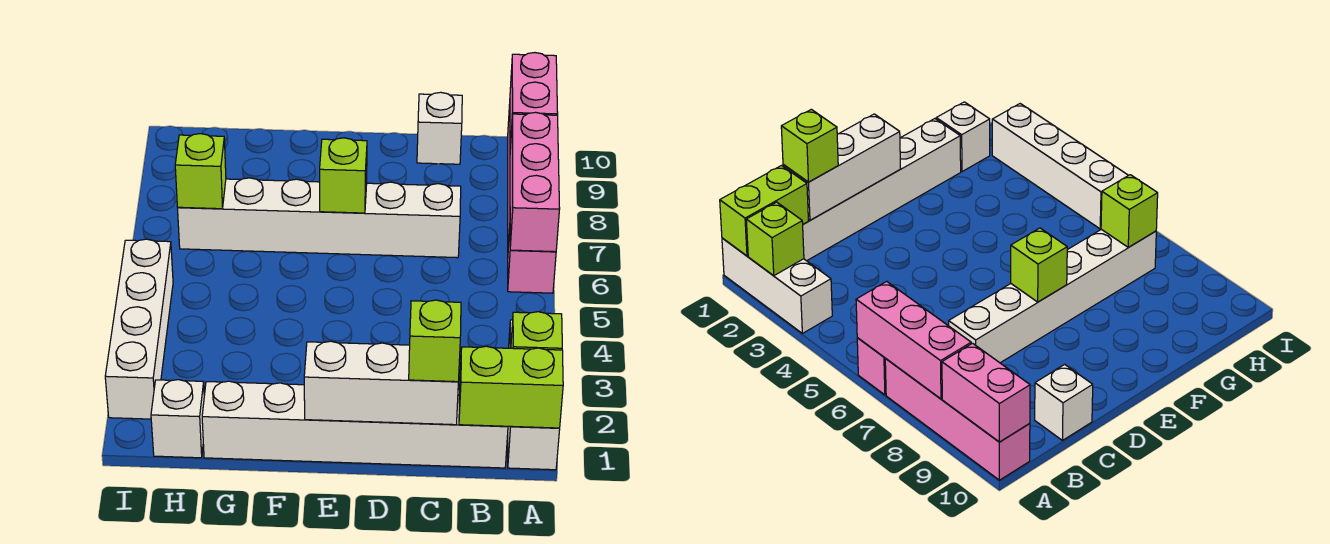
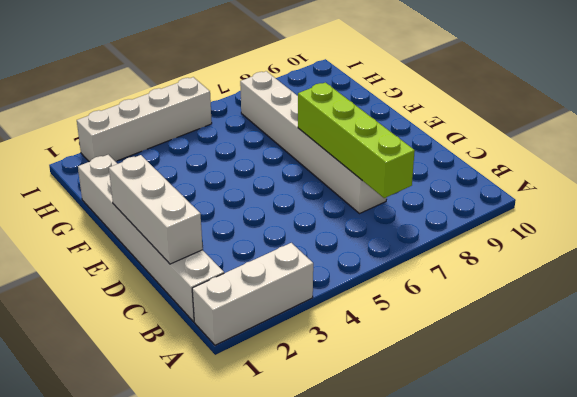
lime brick B7:E7 level 2 -> lime brick E7 level 2
none -> pink brick A6 level 1
none -> pink brick A7:A10 level 1
none -> white brick C10 level 1

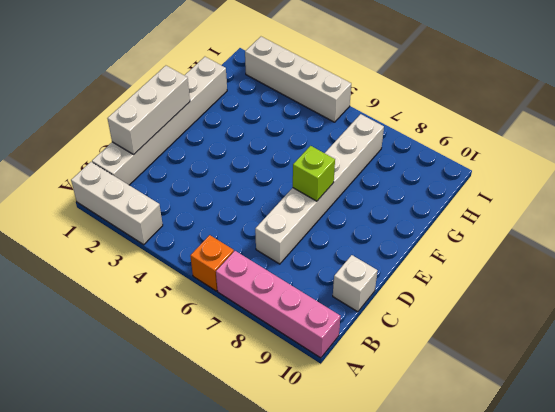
orange brick A6 level 1 -> pink brick A6 level 1
none -> white brick H1 level 1
none -> lime brick A1:B1 level 2
none -> lime brick A2 level 2

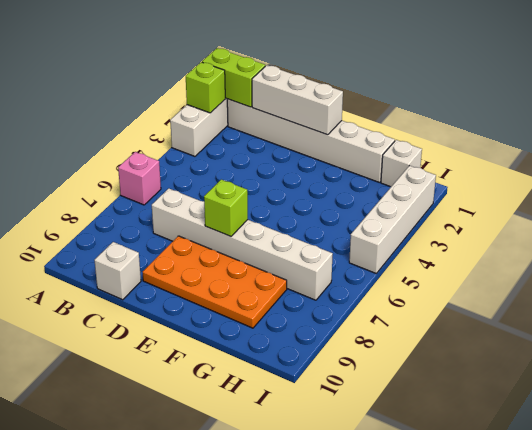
orange plate D8:G9 level 1 -> none
none -> pink brick A7:A10 level 1
none -> pink brick A6:A8 level 2
none -> pink brick A9:A10 level 2

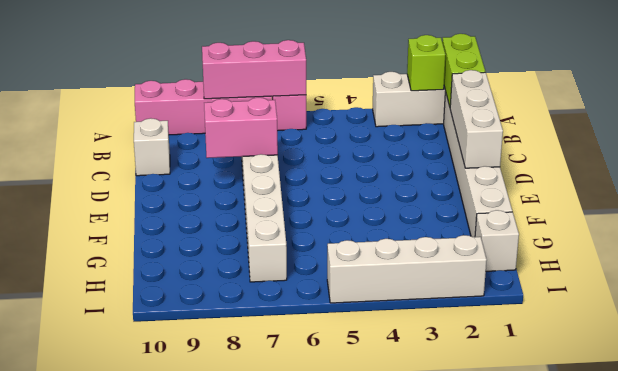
pink brick D7:D8 level 2 -> pink brick A9:A10 level 2
none -> lime brick E7 level 2
none -> lime brick H7 level 2
none -> lime brick C1 level 3

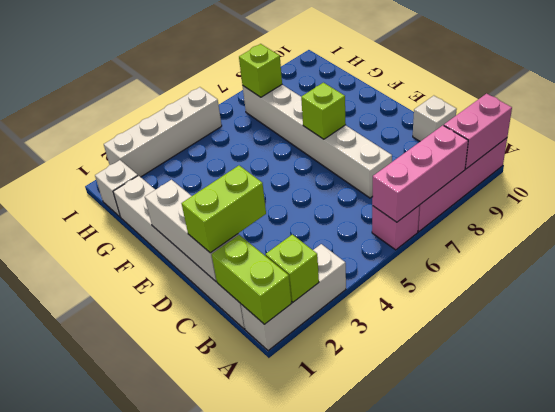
lime brick C1:C2 level 3 -> lime brick C1 level 3

